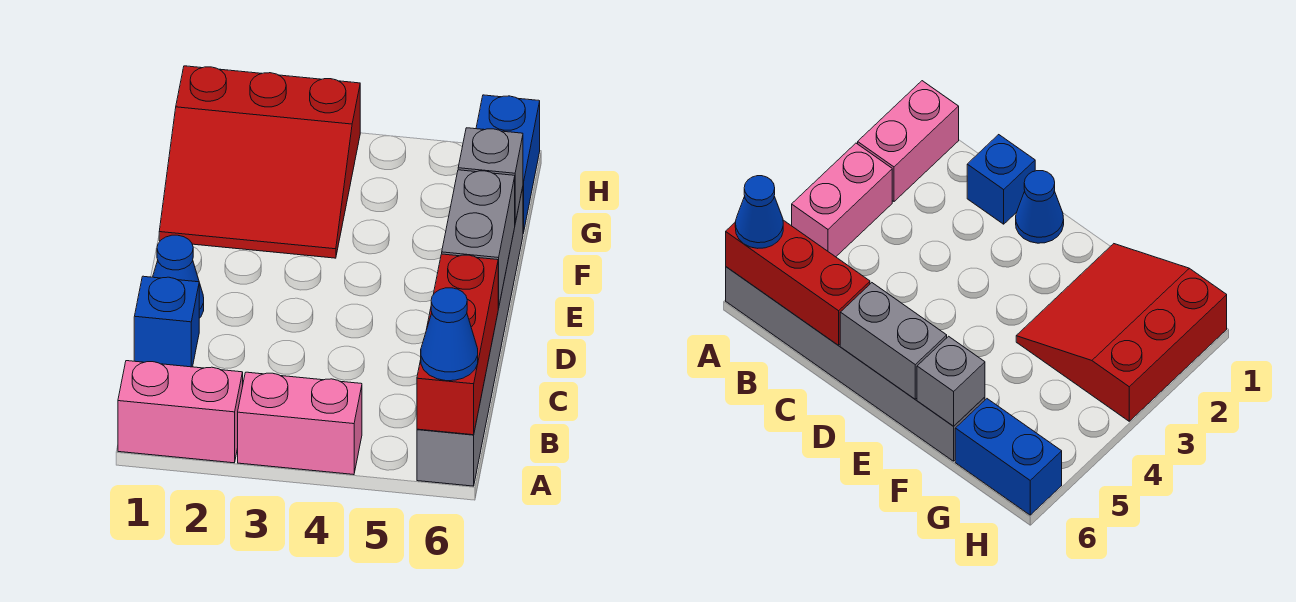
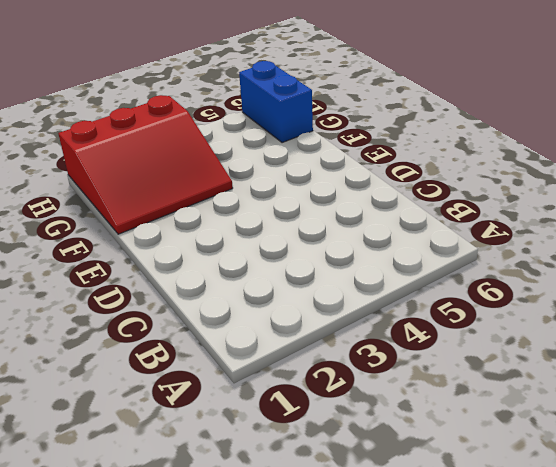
none -> pink brick A1:A2 level 1
none -> pink brick A3:A4 level 1

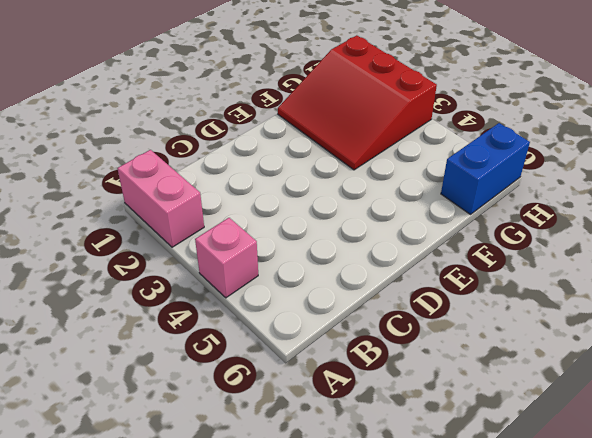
pink brick A4 level 1 -> pink brick A3:A4 level 1
none -> grey brick A6:F6 level 1
none -> blue brick C1 level 1

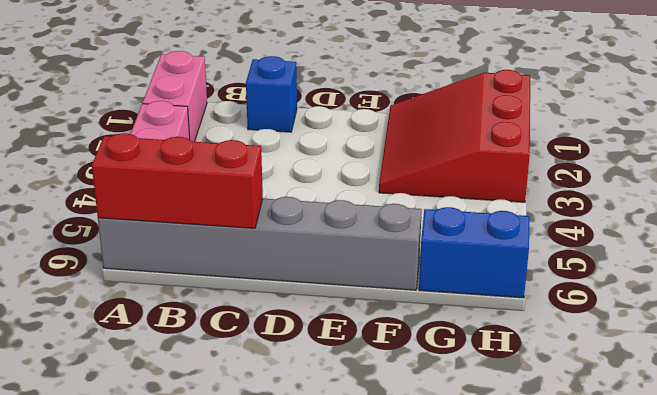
none -> blue cone D1 level 1
none -> grey brick D6:E6 level 2

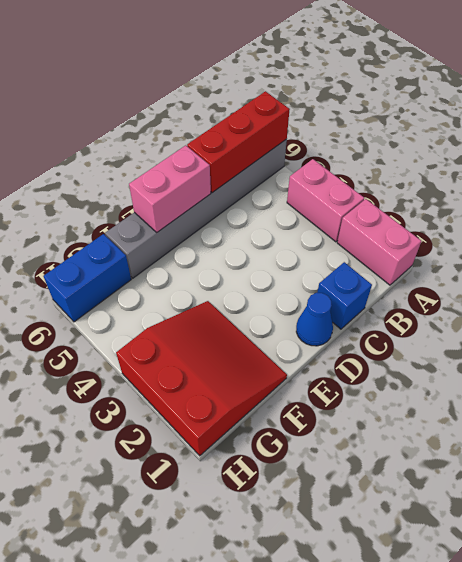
pink brick D6:E6 level 2 -> grey brick D6:E6 level 2
none -> grey brick F6 level 2
none -> blue cone A6 level 3

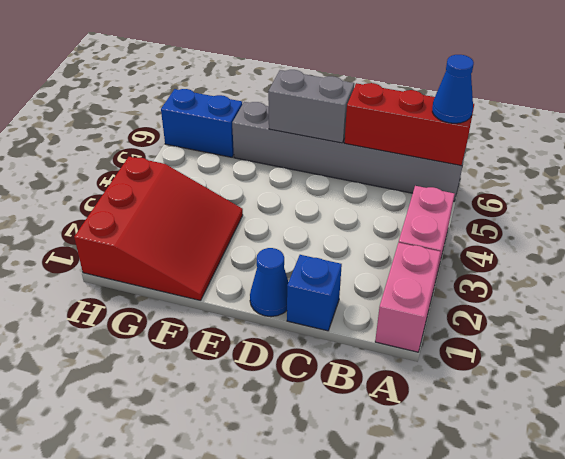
none -> grey brick F6 level 2

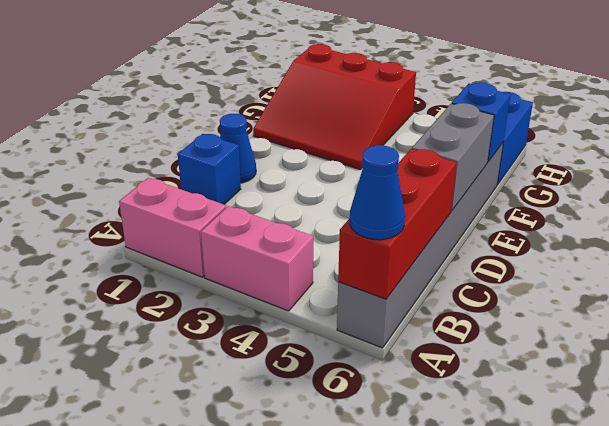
blue brick F6 level 2 -> grey brick F6 level 2

